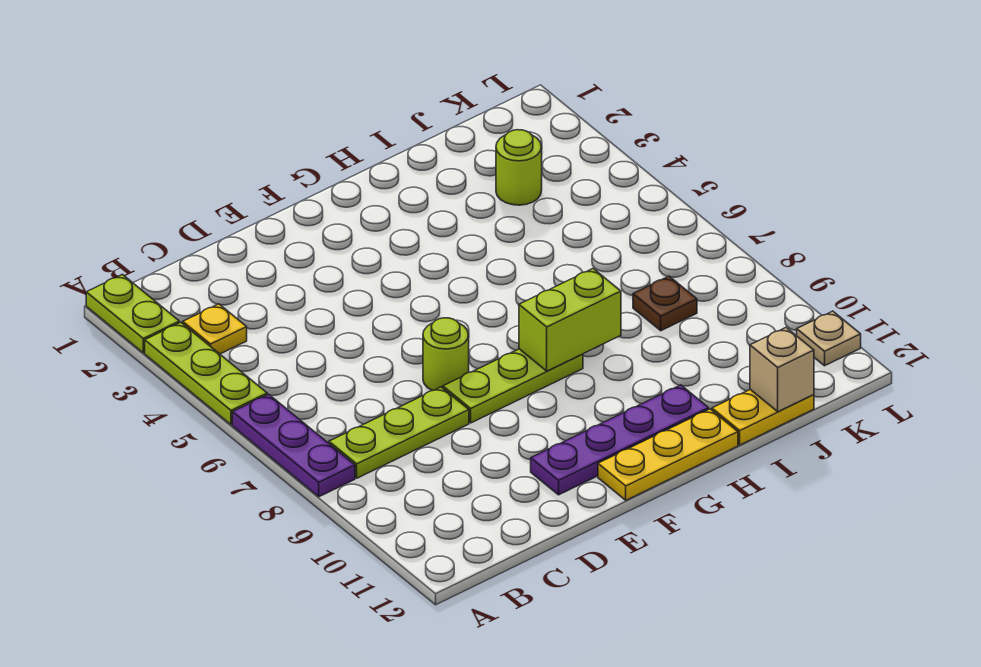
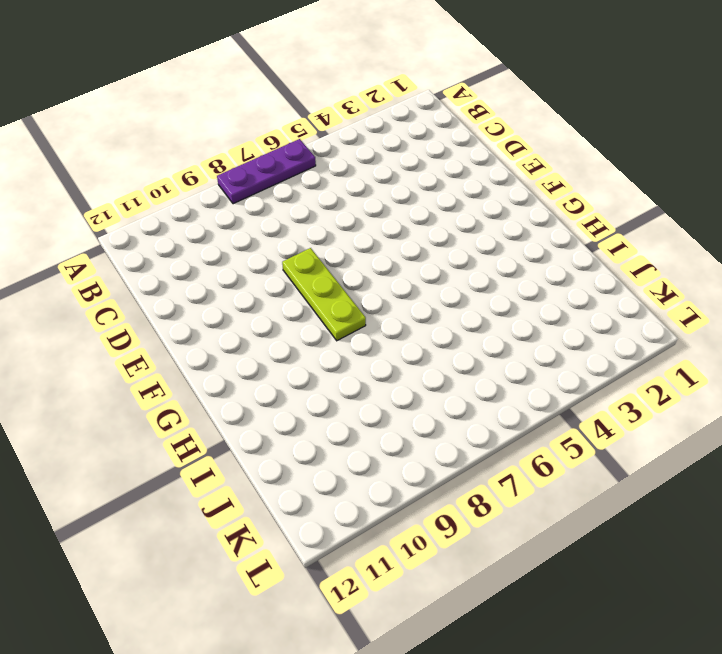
none -> lime plate A1:A2 level 1
none -> lime plate A3:A5 level 1
none -> yellow plate B3 level 1

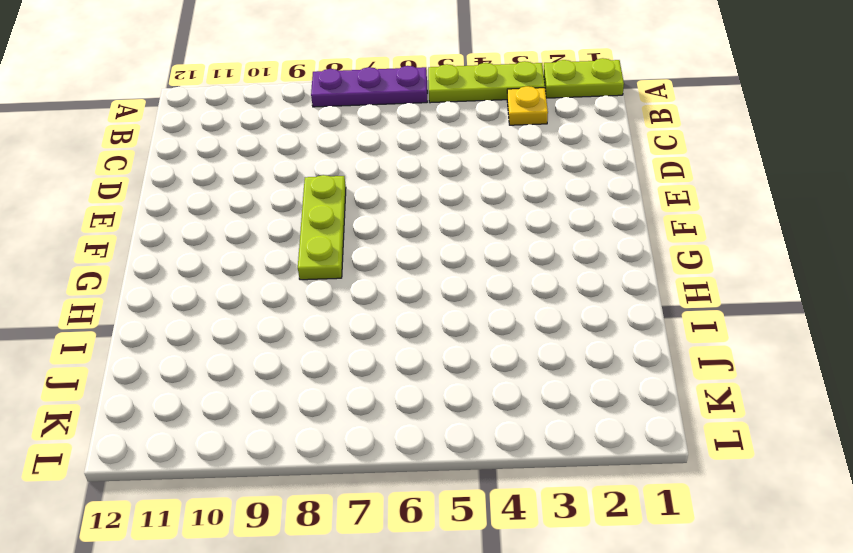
none -> lime plate B8:D8 level 1
none -> lime round brick E7 level 1
none -> purple plate E11:H11 level 1

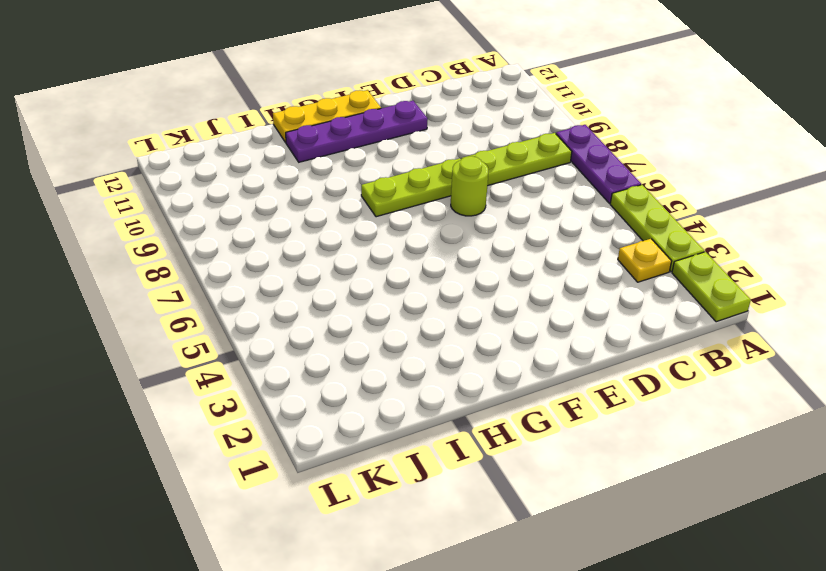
none -> yellow plate I12:J12 level 1
none -> lime round brick J3 level 1
none -> brown plate J8 level 1

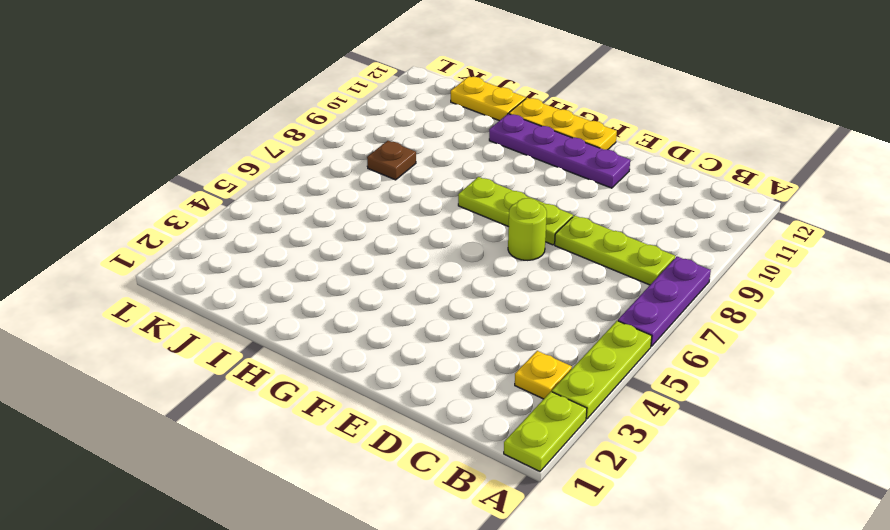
none -> lime round brick J3 level 1
none -> tan plate L11 level 1
none -> lime brick G8:H8 level 2

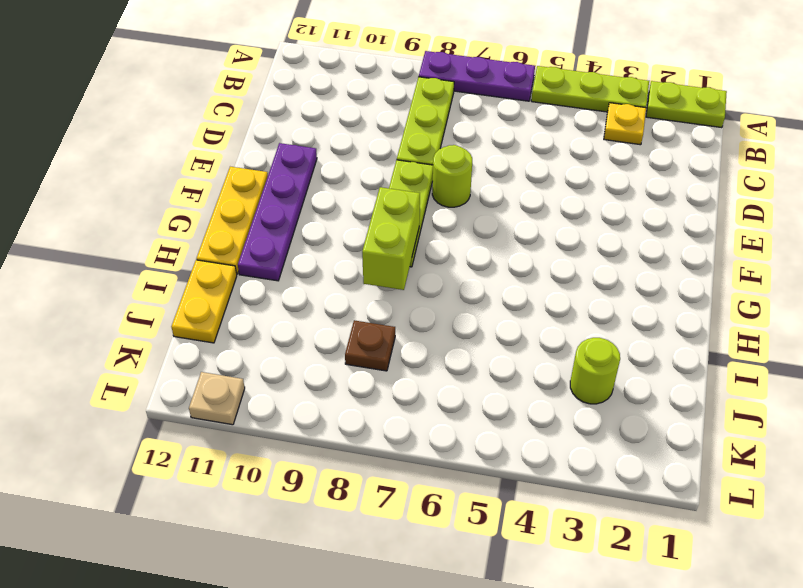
none -> tan brick J12 level 2

